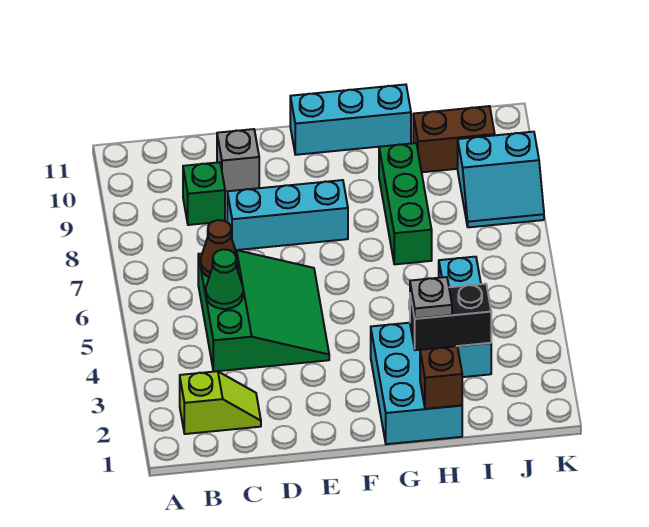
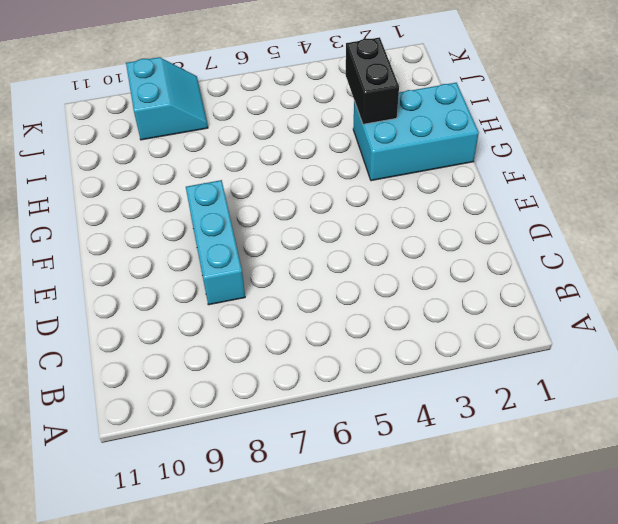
none -> lime slope B2:C2 level 1 top B
none -> green slope C4:E6 level 1 top C
none -> green brick C9 level 1

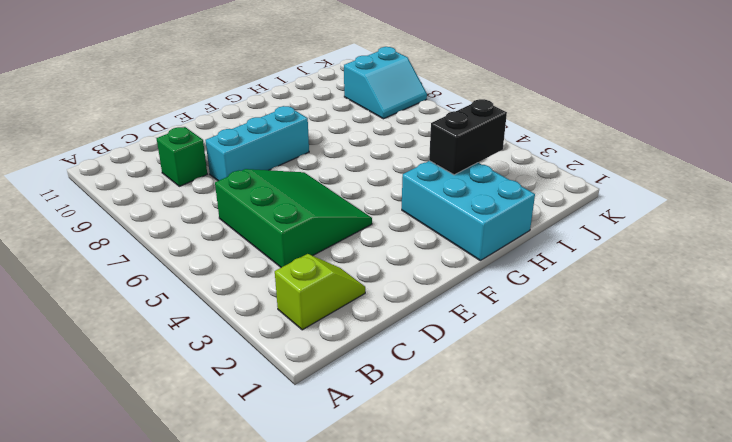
none -> grey brick D10 level 1
none -> cyan brick F11:H11 level 1
none -> green brick H7:H9 level 1

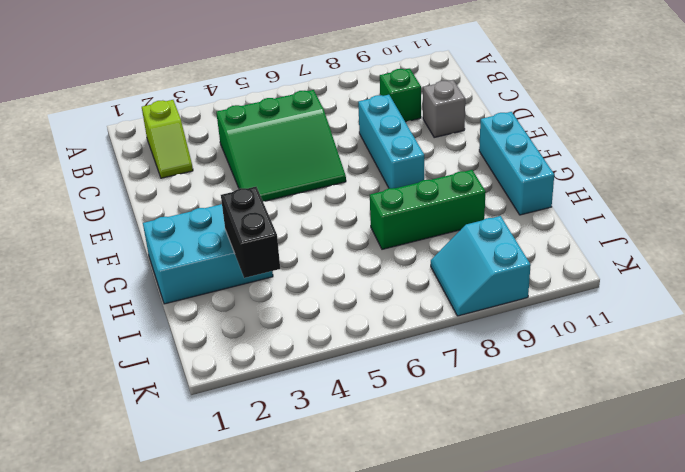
none -> cyan brick I3:I5 level 1
none -> brown brick I10:J10 level 1
none -> green cone C5 level 2

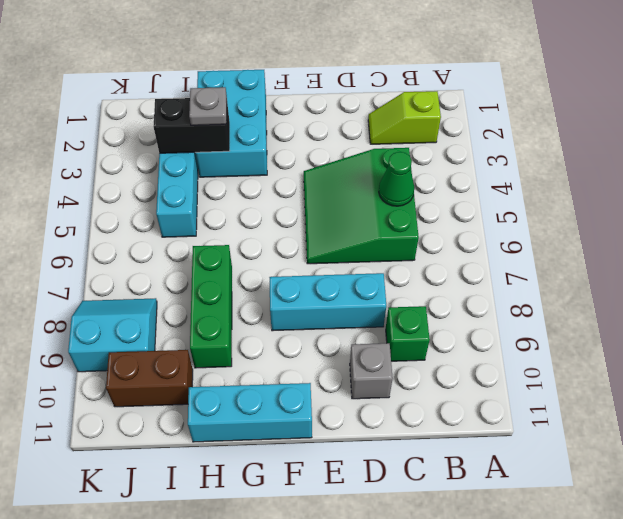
none -> brown cone C6 level 2
none -> brown brick H1 level 2

